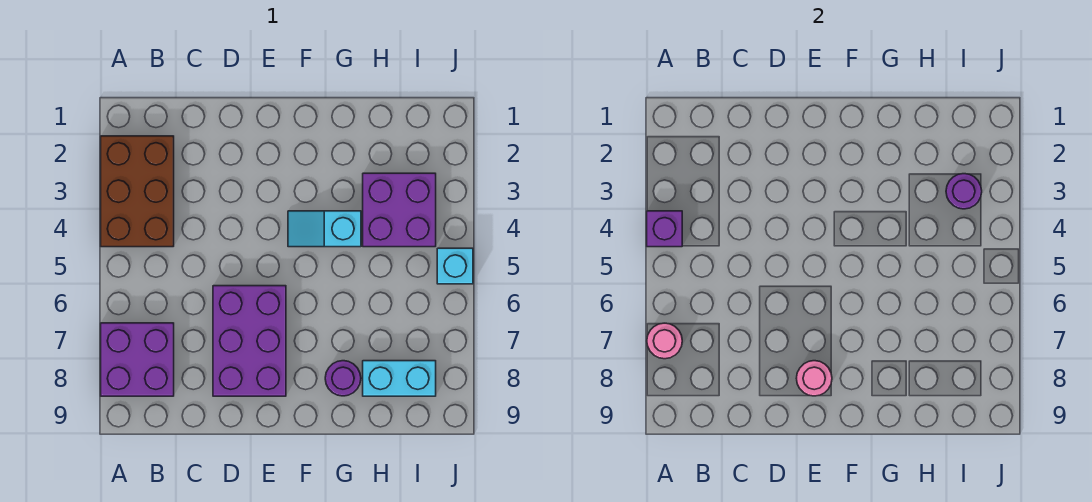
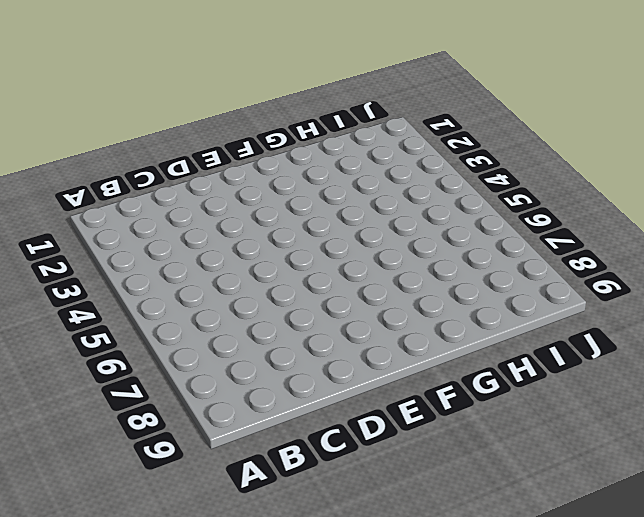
none -> brown brick A2:B4 level 1
none -> purple brick A7:B8 level 1
none -> purple brick D6:E8 level 1

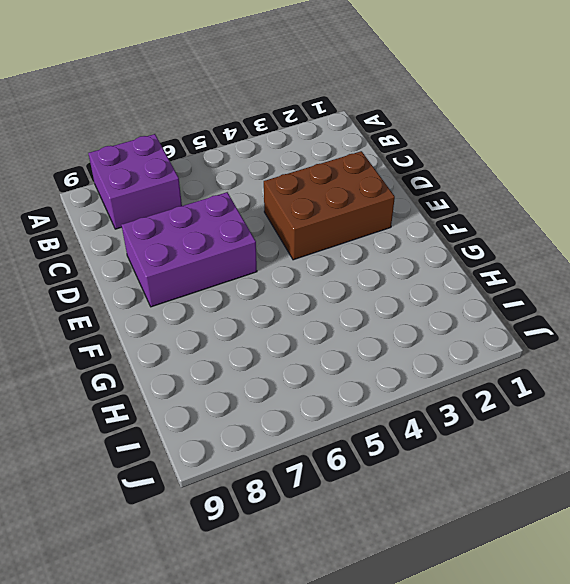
brown brick D2:E4 level 1 -> brown brick A2:B4 level 1
none -> cyan slope F4:G4 level 1 top G
none -> purple round brick G8 level 1
none -> purple brick H3:I4 level 1

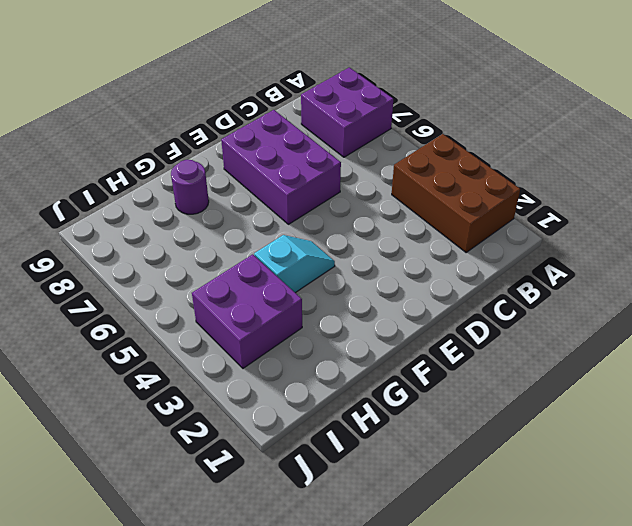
none -> cyan brick H8:I8 level 1
none -> cyan brick J5 level 1
none -> purple brick A4 level 2

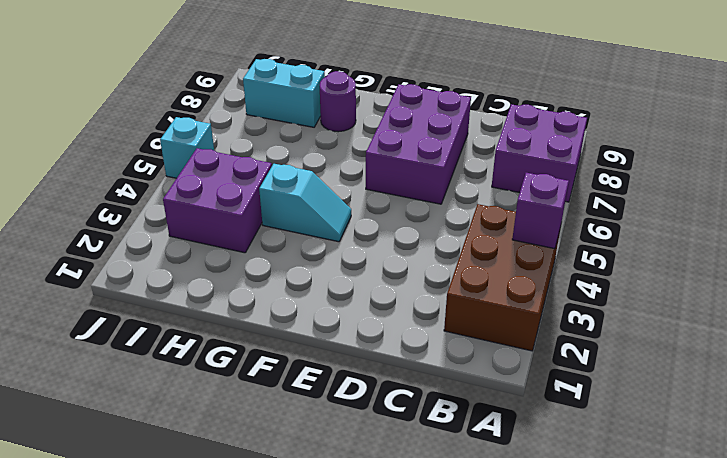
none -> pink round brick A7 level 2
none -> pink round brick E8 level 2
none -> purple round brick I3 level 2

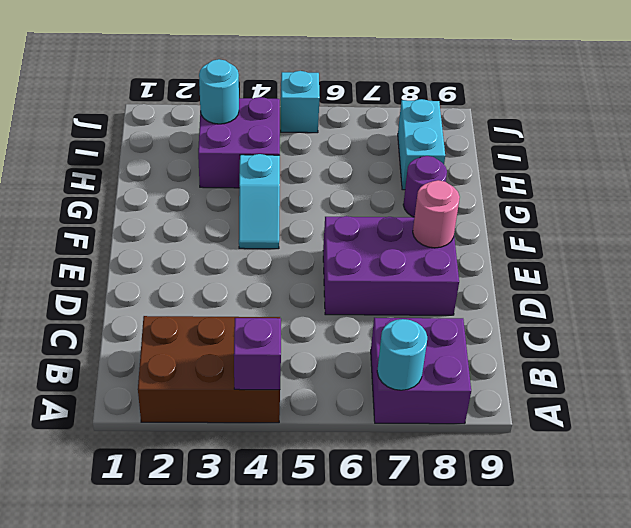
cyan round brick A7 level 2 -> pink round brick A7 level 2
cyan round brick I3 level 2 -> purple round brick I3 level 2

